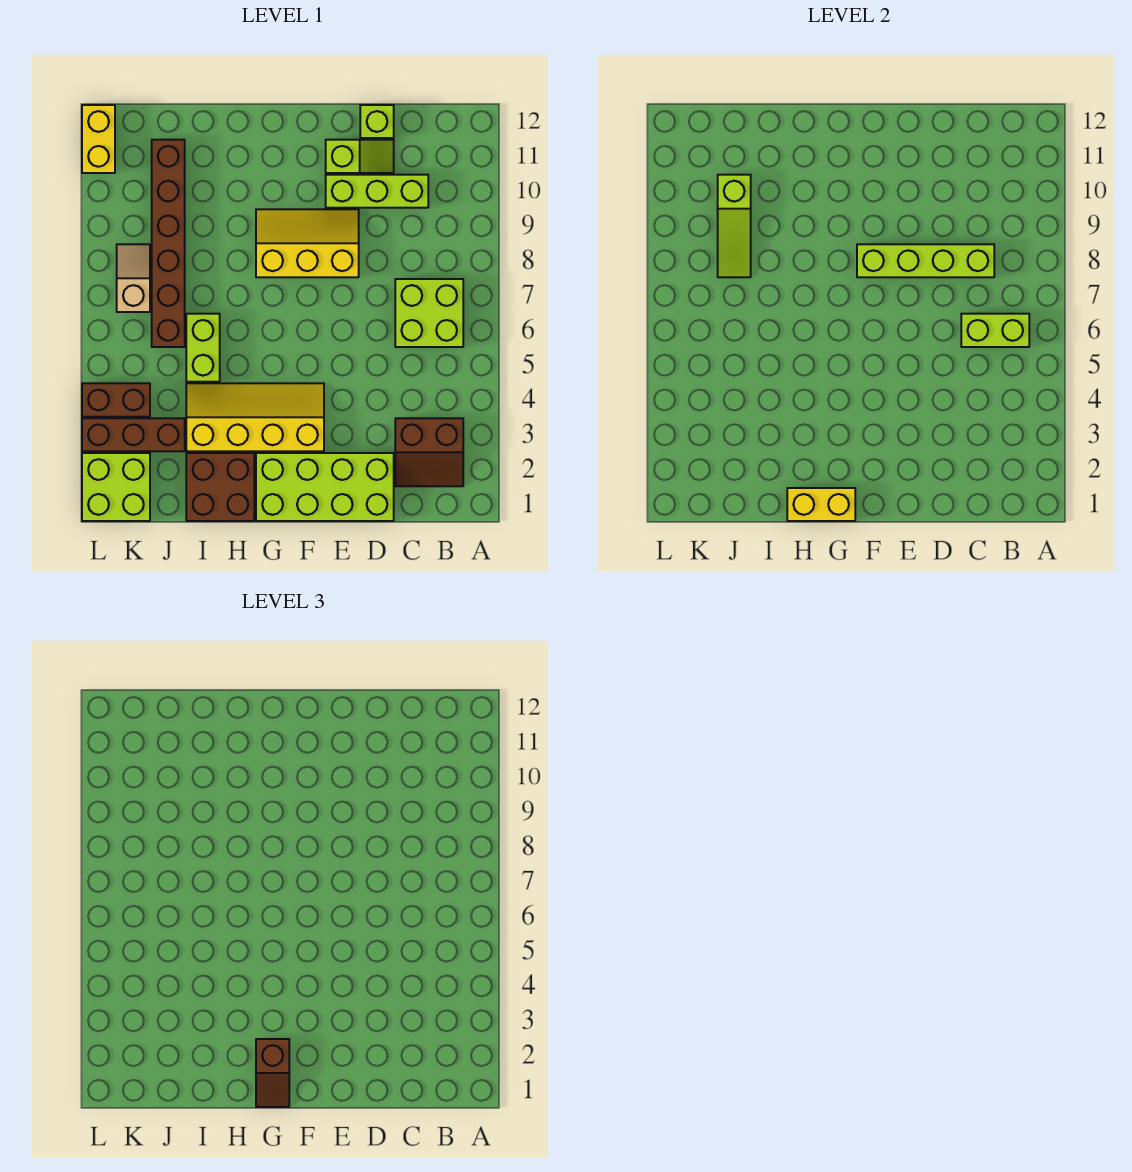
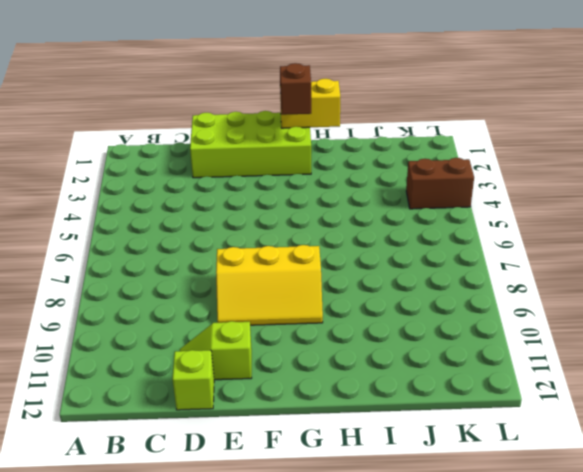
none -> brown slope B2:C3 level 1 top 3
none -> lime brick B6:C7 level 1
none -> lime brick C10:E10 level 1

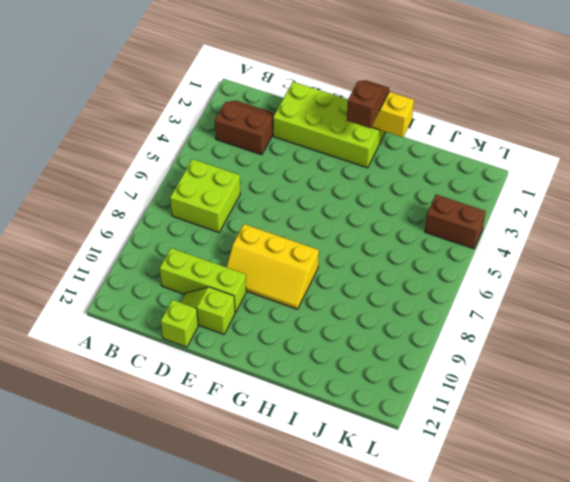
none -> yellow slope F3:I4 level 1 top 3
none -> brown brick H1:I2 level 1
none -> lime brick I5:I6 level 1

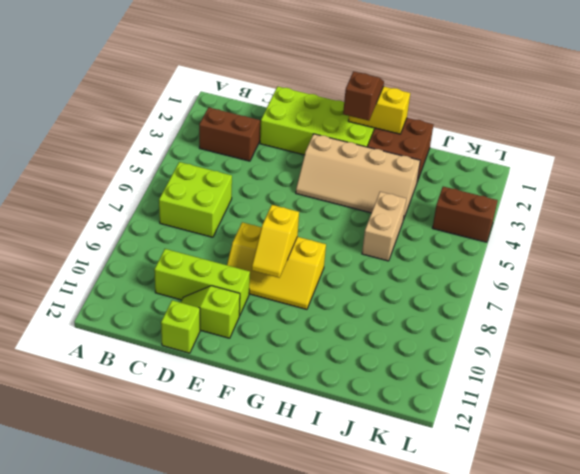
tan slope F3:I4 level 1 top 3 -> yellow slope F3:I4 level 1 top 3
yellow slope F8:F9 level 2 top 8 -> lime brick C8:F8 level 2
tan brick I5:I6 level 1 -> lime brick I5:I6 level 1
none -> brown brick J3:L3 level 1
none -> brown brick J6:J11 level 1
none -> lime brick K1:L2 level 1

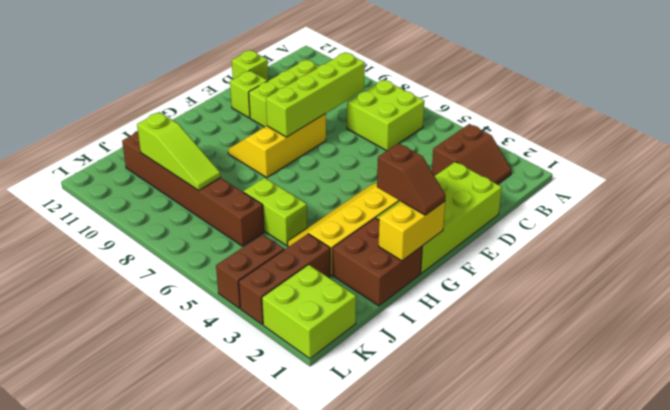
none -> tan slope K7:K8 level 1 top 7
none -> yellow brick L11:L12 level 1
none -> lime brick B6:C6 level 2

